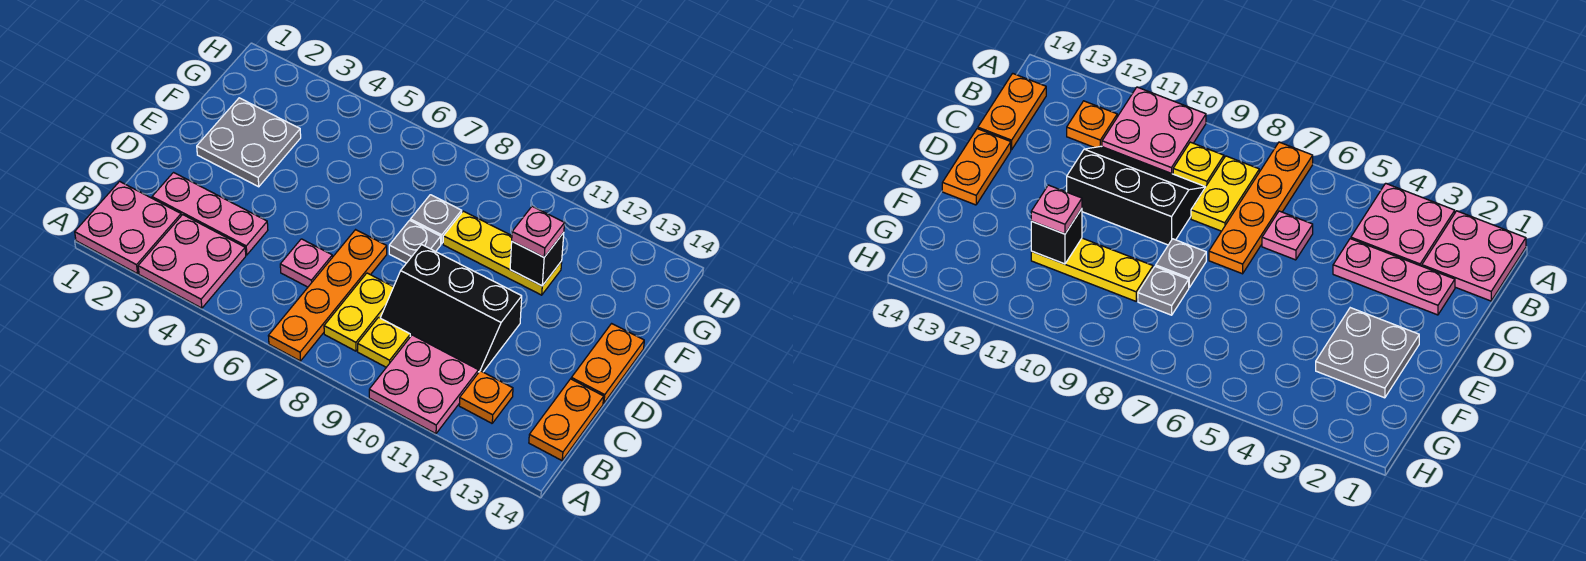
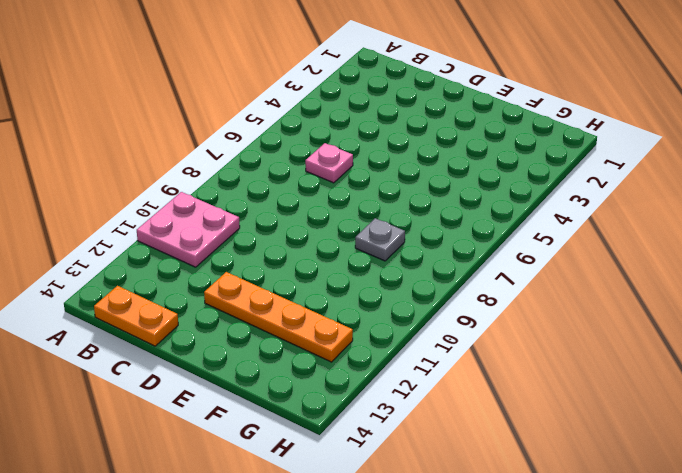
orange plate D12:G12 level 1 -> orange plate A7:D7 level 1
none -> pink plate A1:B2 level 1
none -> pink plate A3:B4 level 1
none -> yellow plate B8:C8 level 1

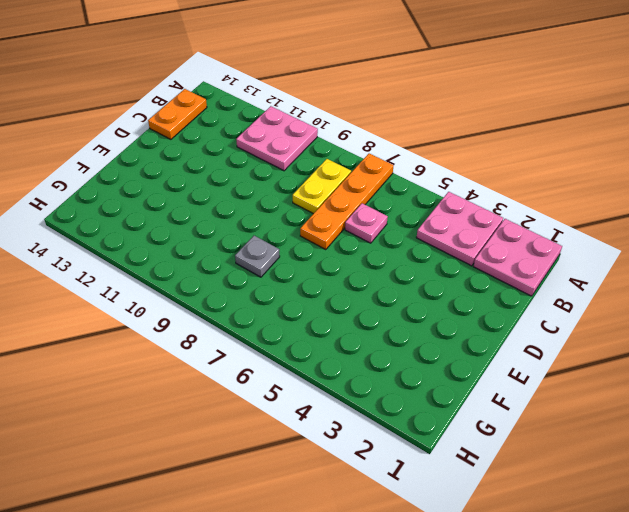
none -> yellow plate B9 level 1
none -> orange plate B12 level 1
none -> pink plate C2:C4 level 1

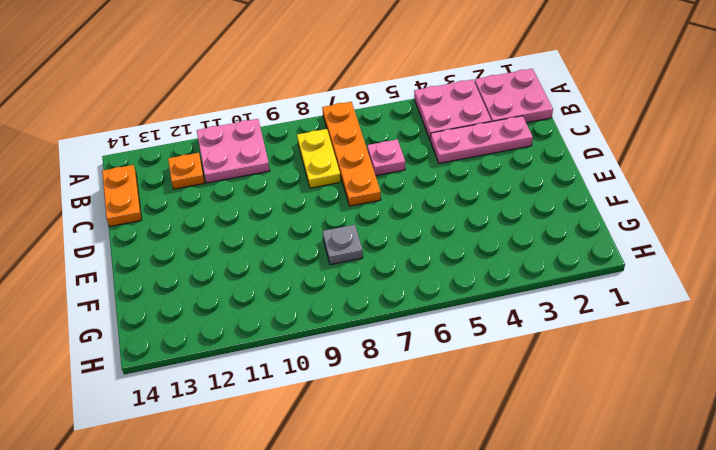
none -> yellow plate B9 level 1
none -> black slope C9:D11 level 1 top D
none -> orange plate D14:E14 level 1

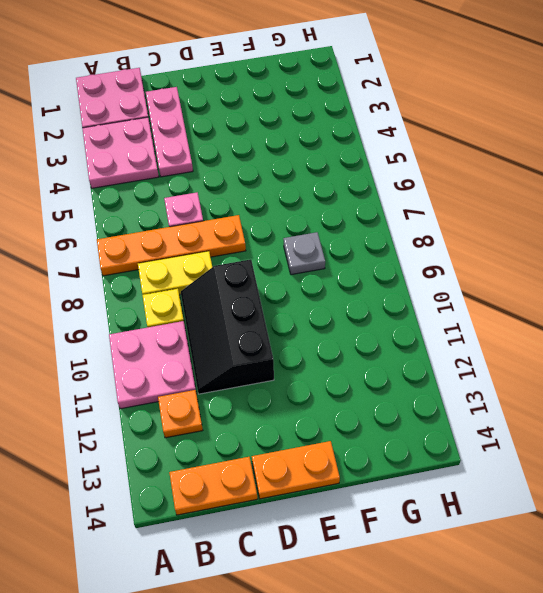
none -> grey plate E2:F3 level 1
none -> grey plate E8 level 1
none -> yellow plate F9:F11 level 1

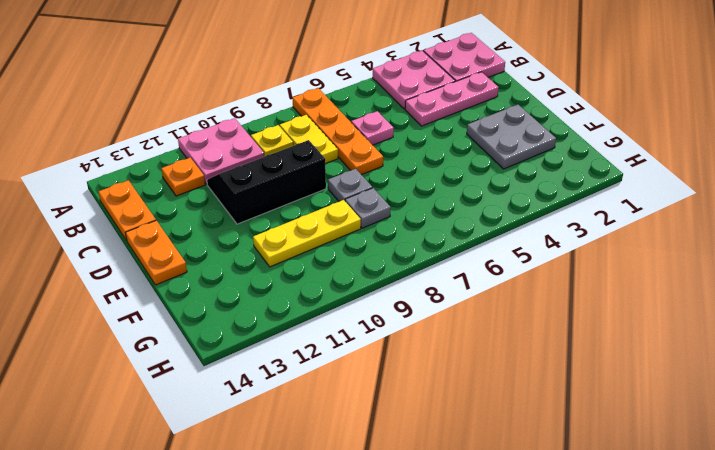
none -> black brick F11 level 2
none -> pink plate F11 level 3

